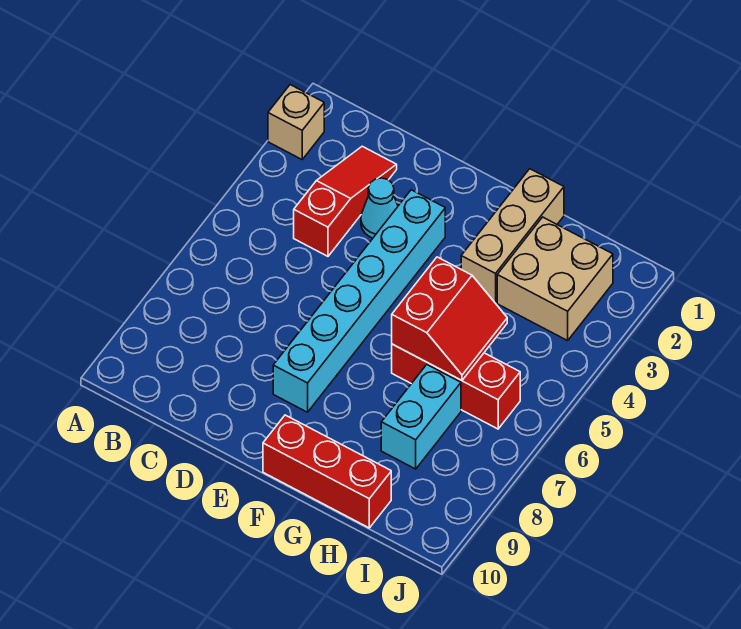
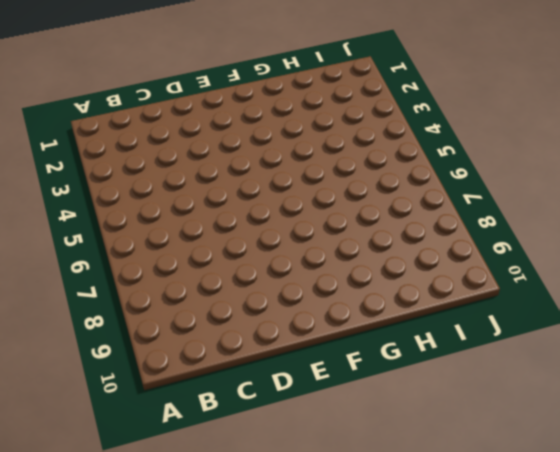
none -> tan brick A2 level 1
none -> red slope C2:C4 level 1 top 4

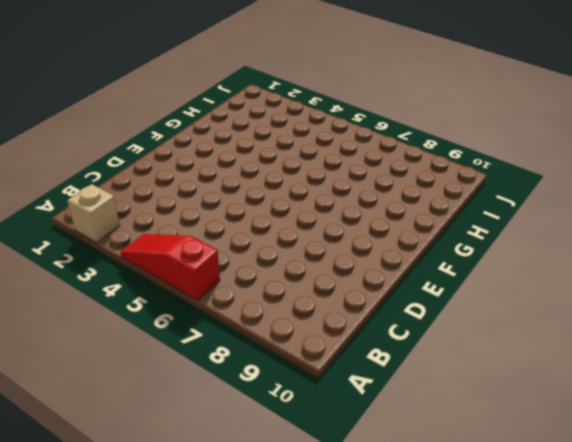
red slope A4:A6 level 1 top 6 -> red slope C2:C4 level 1 top 4
none -> cyan cone D3 level 1
none -> cyan brick E3:E8 level 1

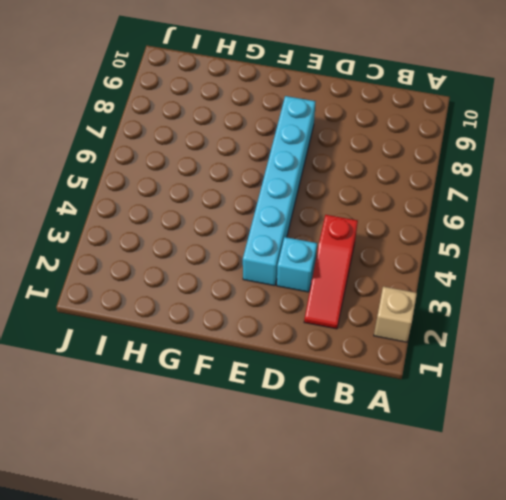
cyan brick D3 level 1 -> cyan cone D3 level 1
none -> red brick F10:H10 level 1
none -> tan brick G1:G3 level 1

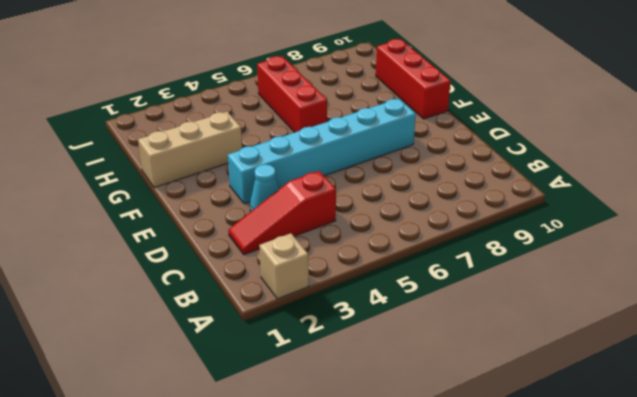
none -> tan brick H2:I3 level 1
none -> cyan brick H7:H8 level 1

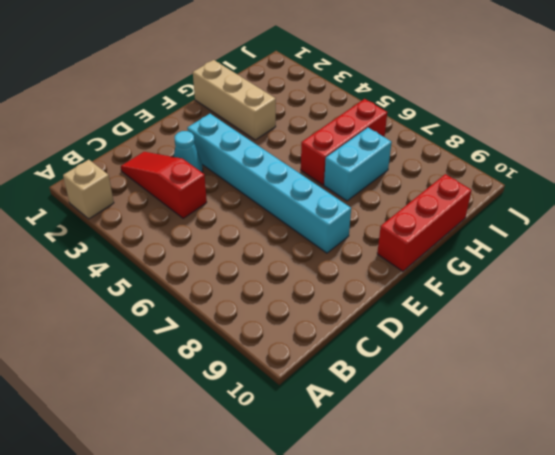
cyan brick G7:H7 level 1 -> cyan brick H7:H8 level 1
none -> tan brick H2:I3 level 1
none -> red slope G5:H6 level 2 top G

